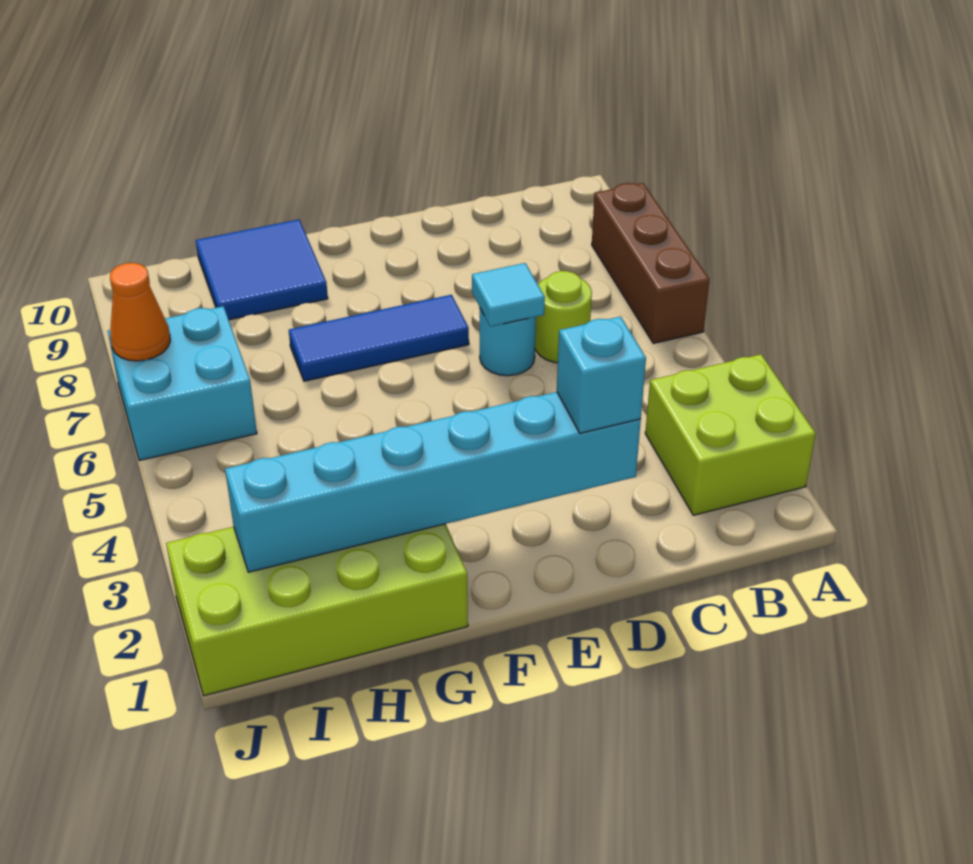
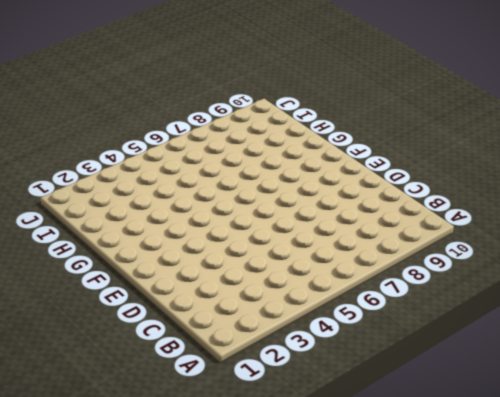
none -> lime brick A2:B3 level 1
none -> brown brick A6:A8 level 1
none -> lime round brick C6 level 1

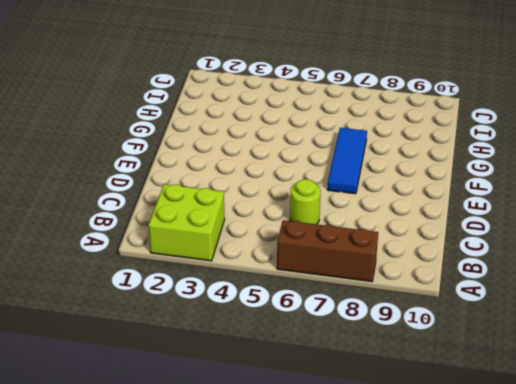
none -> cyan round brick D6 level 1
none -> lime brick G1:J2 level 1
none -> blue tile G9:H10 level 1

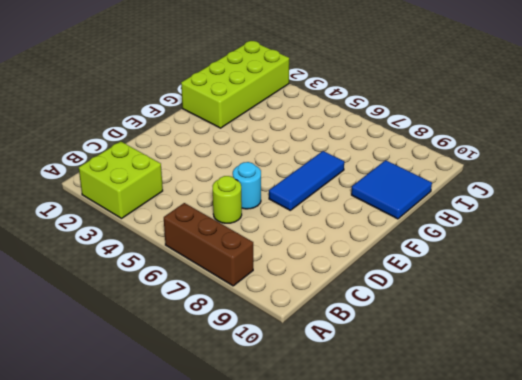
none -> cyan brick I6:J7 level 1
none -> cyan brick D2:I2 level 2
none -> cyan tile D6 level 2

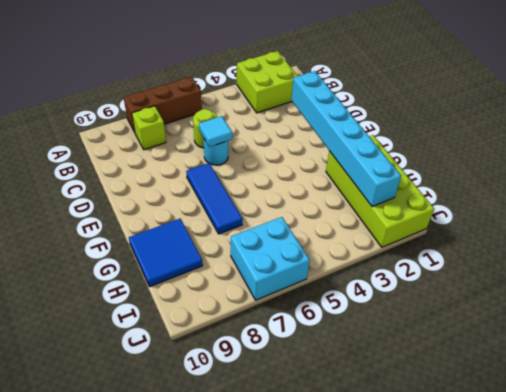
lime brick B8 level 1 -> none
none -> orange cone J7 level 2
none -> cyan brick D2 level 3

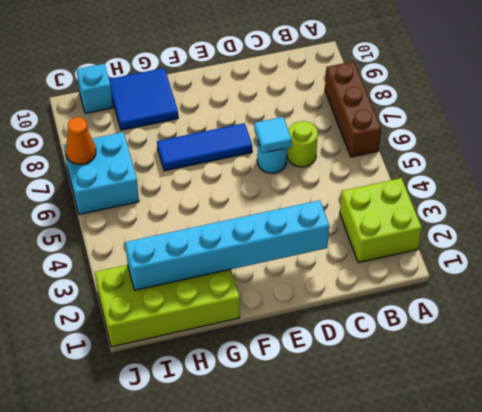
cyan brick I10 level 1 -> cyan brick D2 level 3

